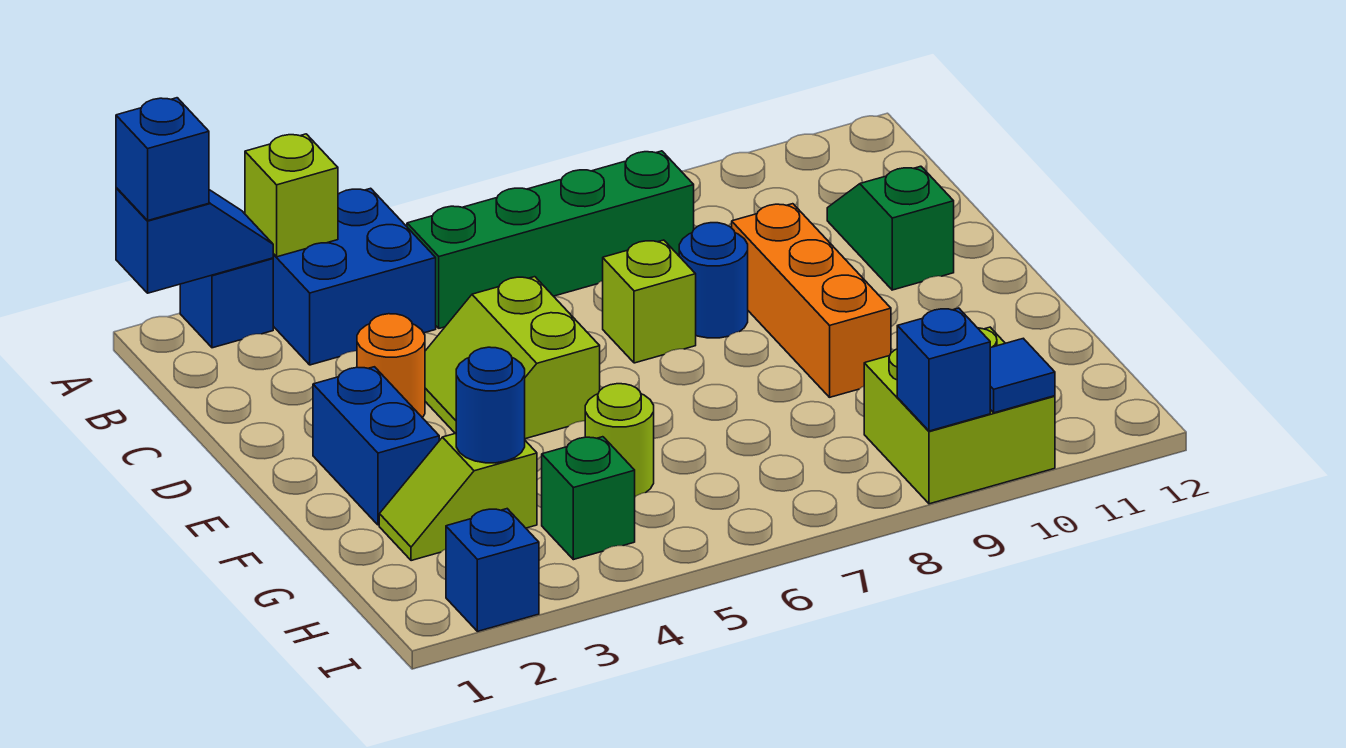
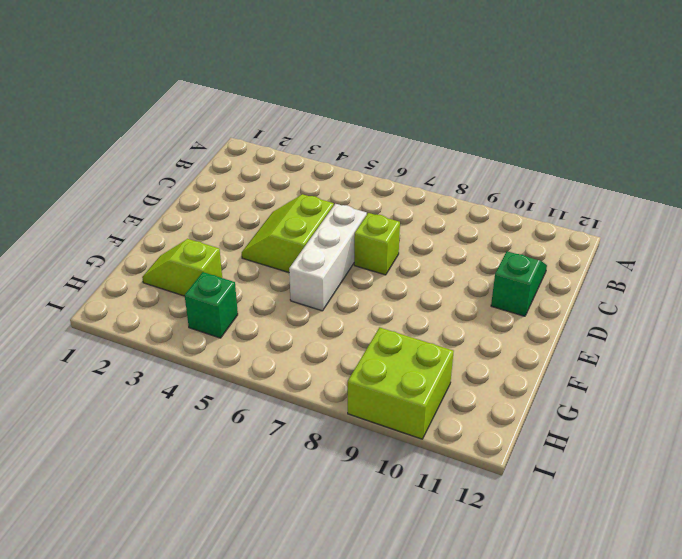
white brick D6:F6 level 1 -> none
none -> blue brick A2 level 1
none -> blue brick A3:B4 level 1
none -> green brick B5:B8 level 1

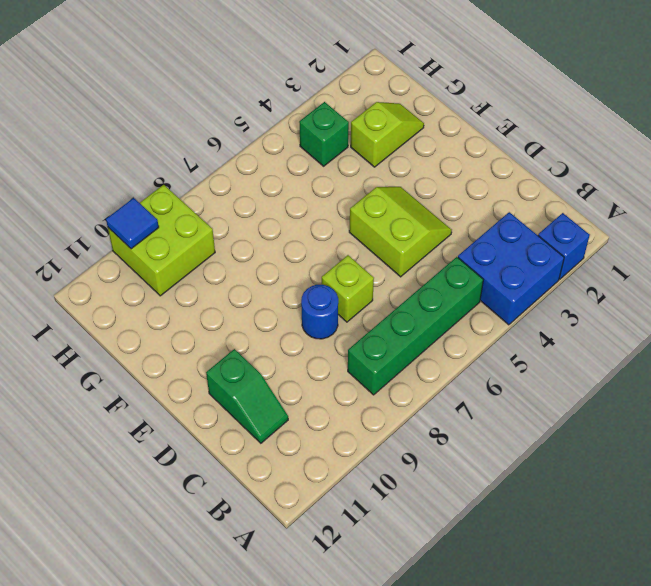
none -> orange round brick D3 level 1
none -> orange brick D9:F9 level 1
none -> blue brick E2:F2 level 1

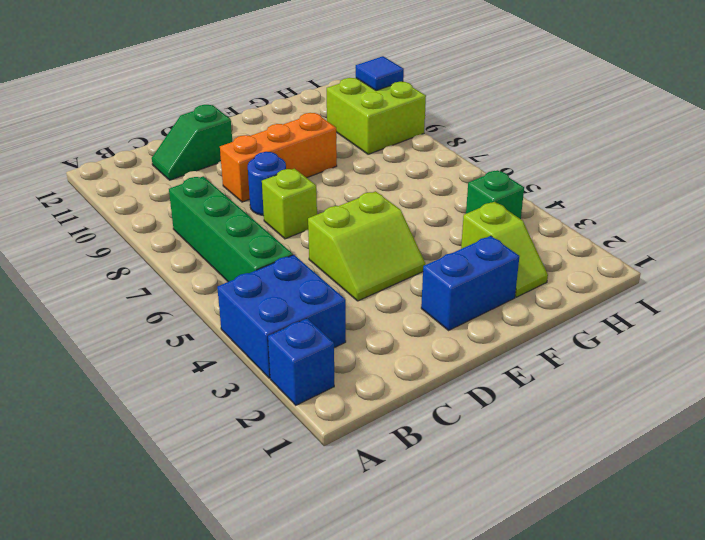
none -> orange round brick D3 level 1
none -> lime round brick G5 level 1
none -> blue brick I2 level 1

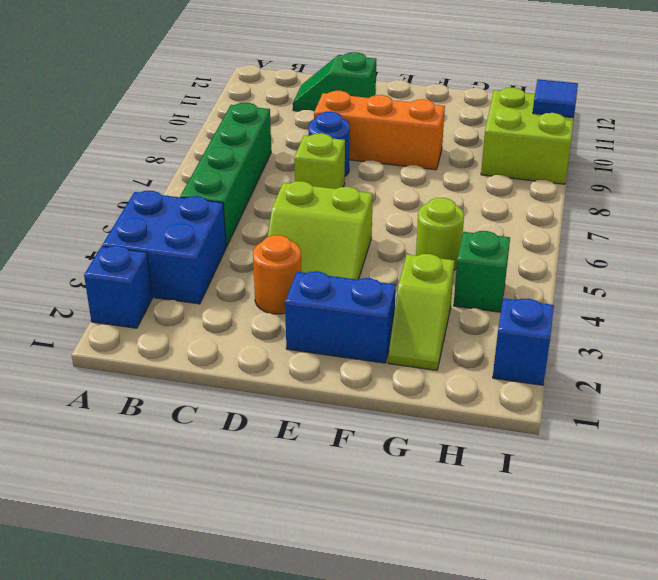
none -> blue slope A1:A2 level 2 top 1
none -> lime brick A3 level 2
none -> blue round brick G3 level 2

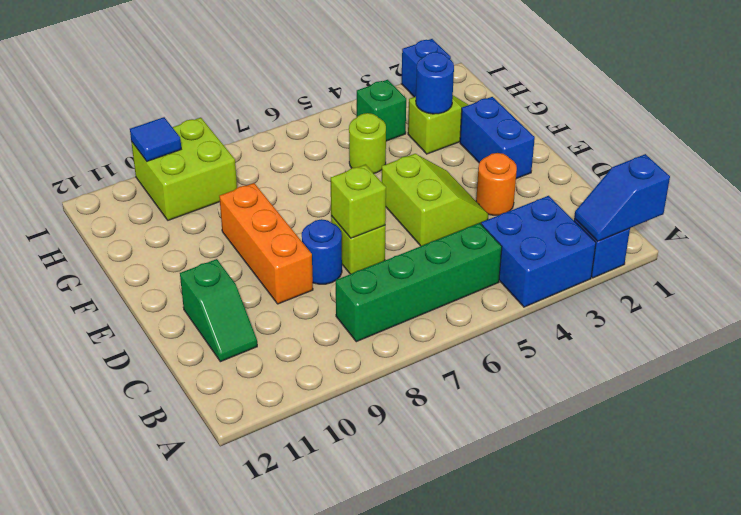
lime brick D7 level 2 -> lime brick A3 level 2
none -> blue brick I9 level 2
none -> blue brick A1 level 3

